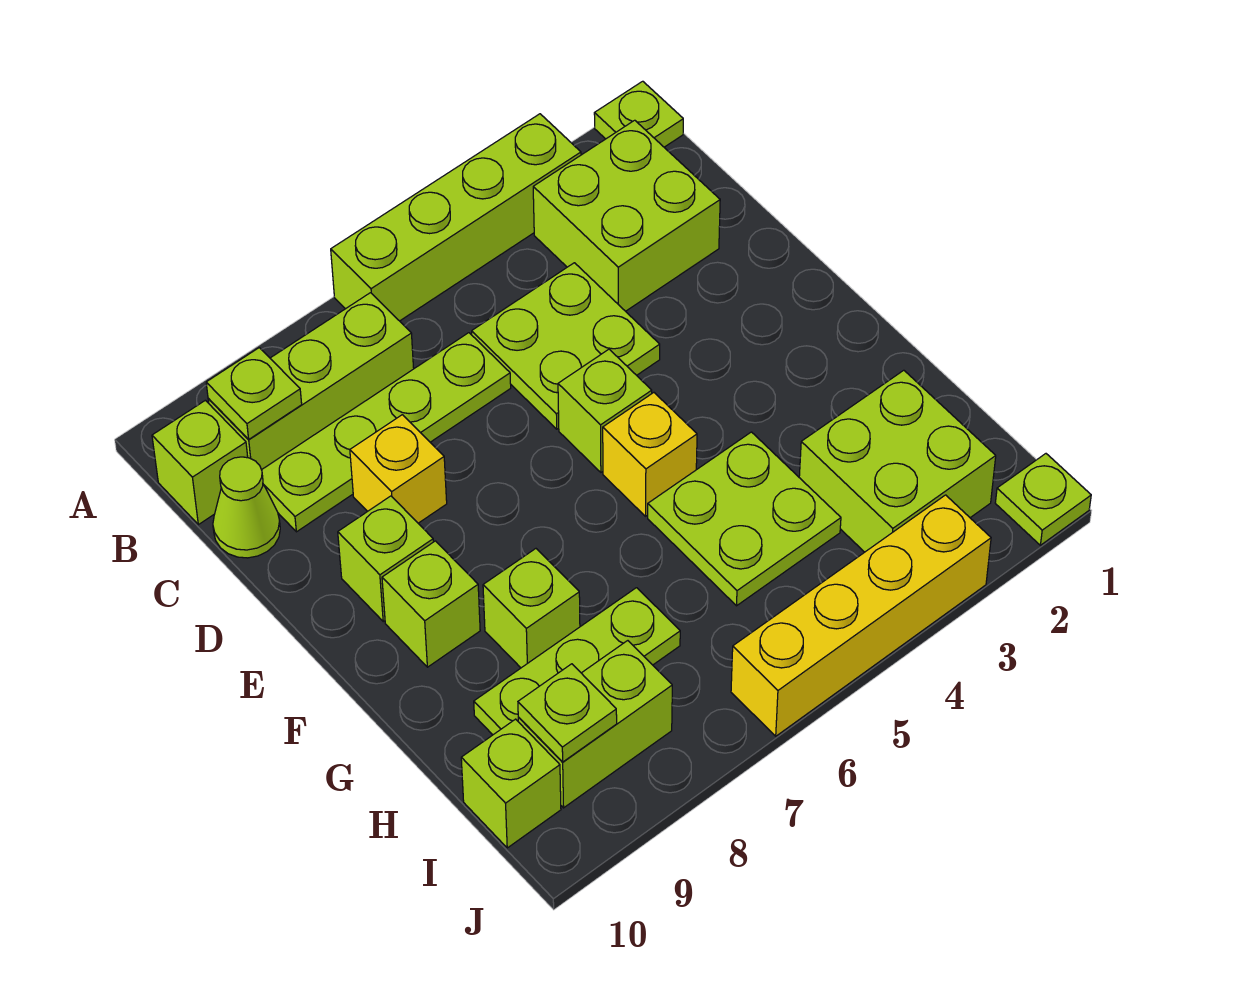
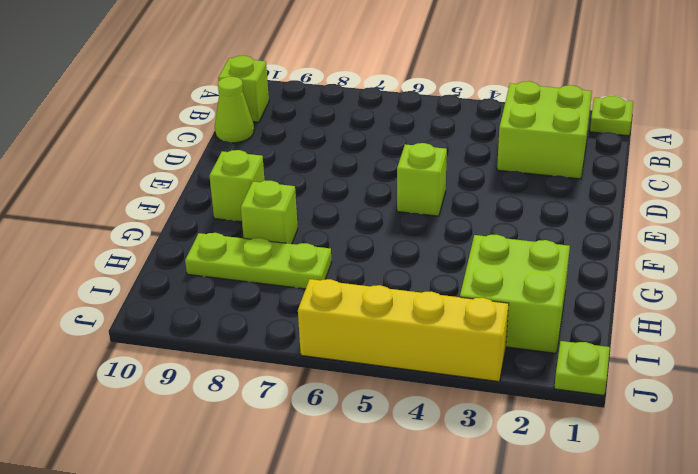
none -> lime brick A3:A6 level 1
none -> lime brick B7:B9 level 1
none -> lime plate C4:D5 level 1

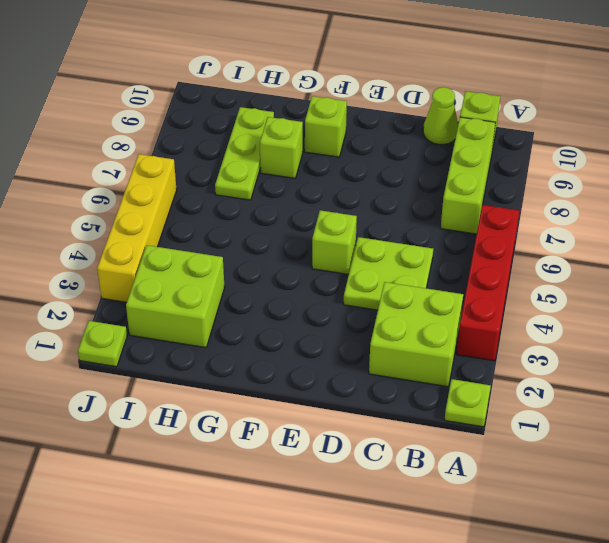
red brick A3:A6 level 1 -> lime brick A3:A6 level 1
none -> lime plate C6:C9 level 1
none -> yellow brick D8 level 1
none -> lime brick E9 level 1

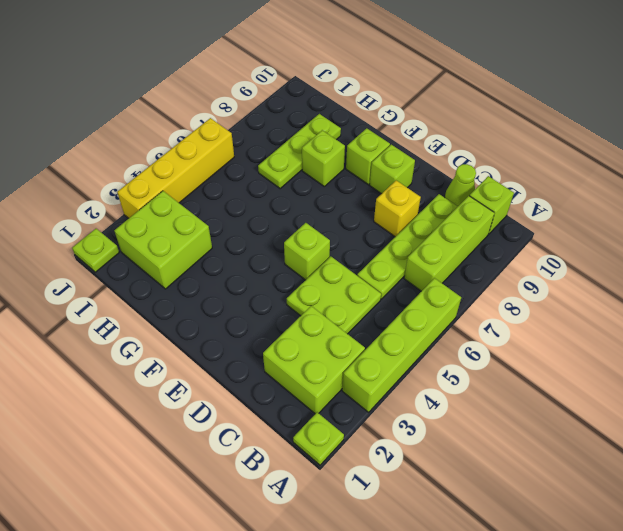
none -> yellow brick F5 level 1
none -> lime plate G4:H5 level 1
none -> lime brick I8:I9 level 1

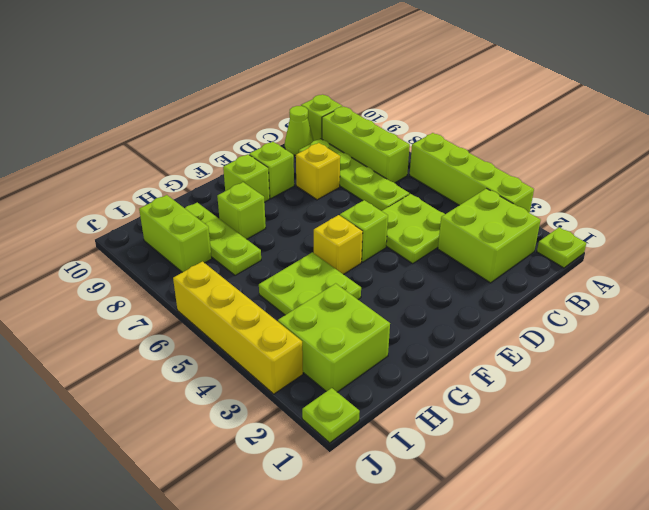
none -> lime brick I10 level 1
none -> lime plate B9 level 2
none -> lime plate I9 level 2

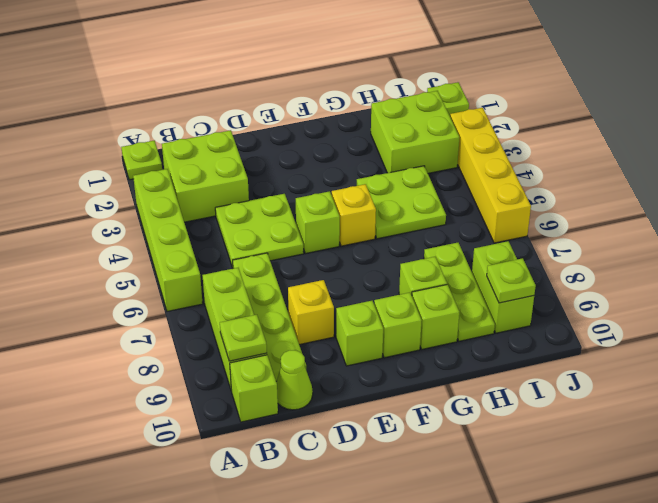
lime brick G9 level 1 -> lime brick I10 level 1

